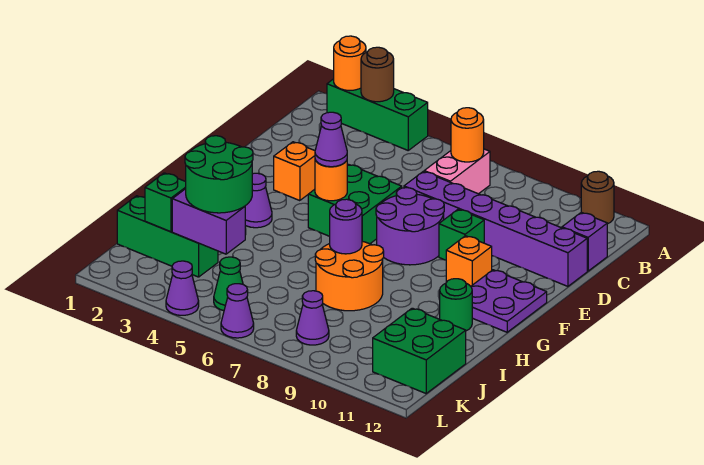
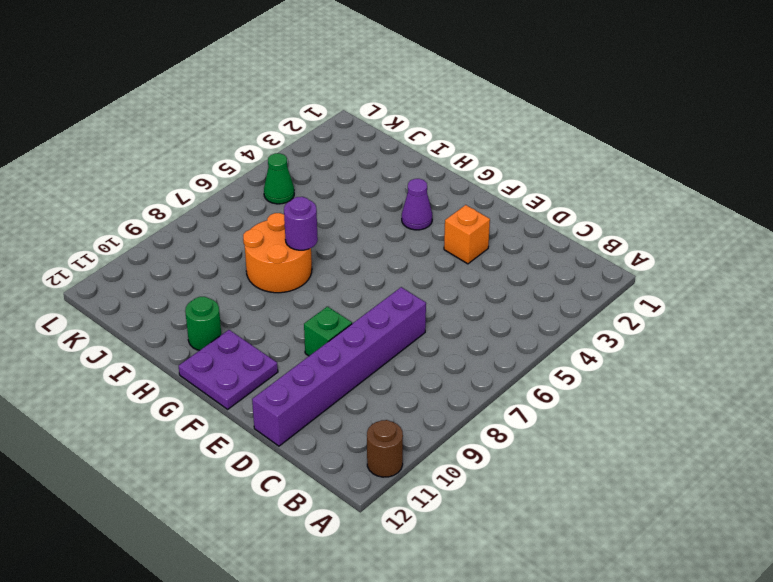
none -> green brick A2:A4 level 1
none -> pink brick B7:C7 level 1
none -> purple brick C12 level 1

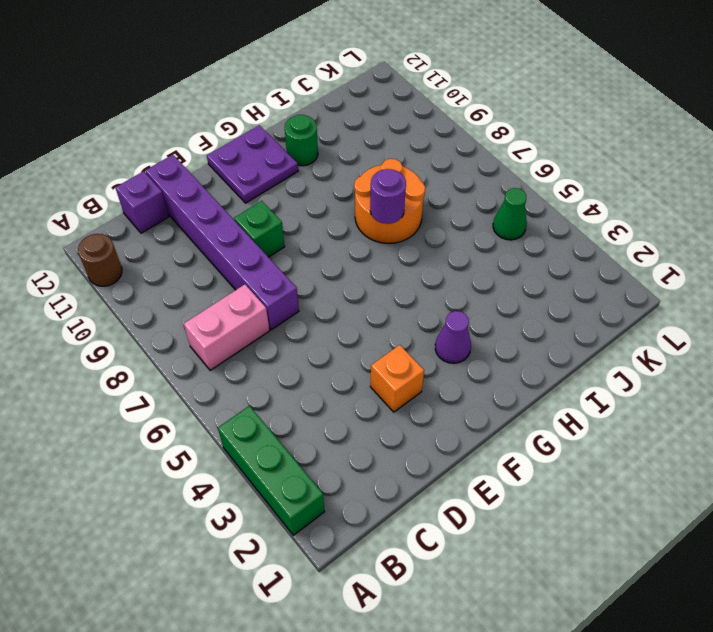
none -> green brick E5:F6 level 1
none -> purple round brick E7:F8 level 1
none -> orange brick F10 level 1

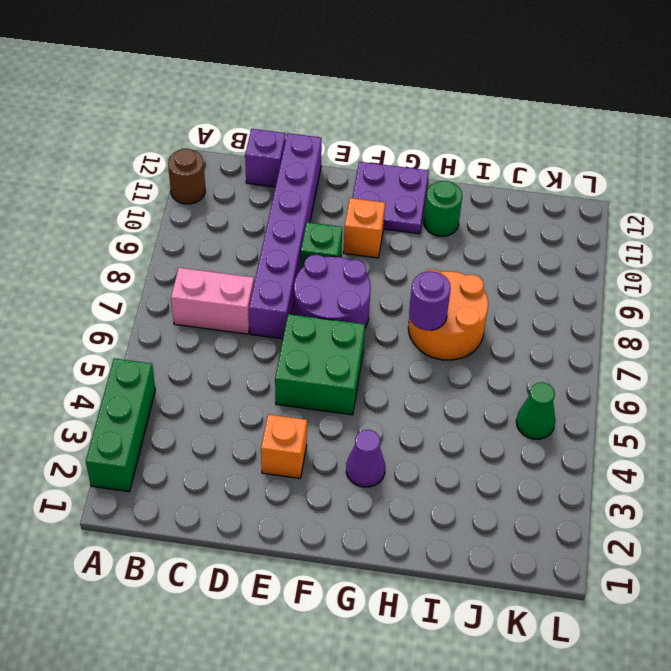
none -> green brick J1:J3 level 1
none -> green brick J11:K12 level 1
none -> purple cone K8 level 1

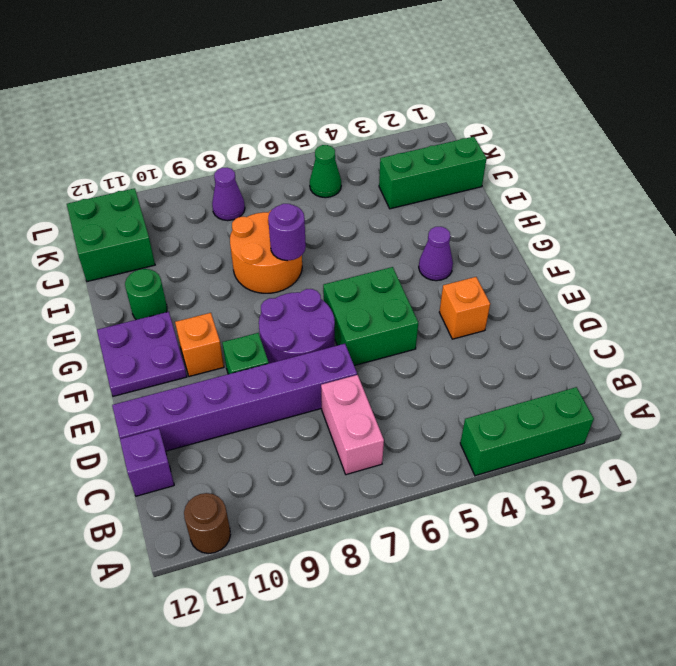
none -> purple cone L4 level 1
none -> purple cone L6 level 1
none -> orange round brick A2 level 2

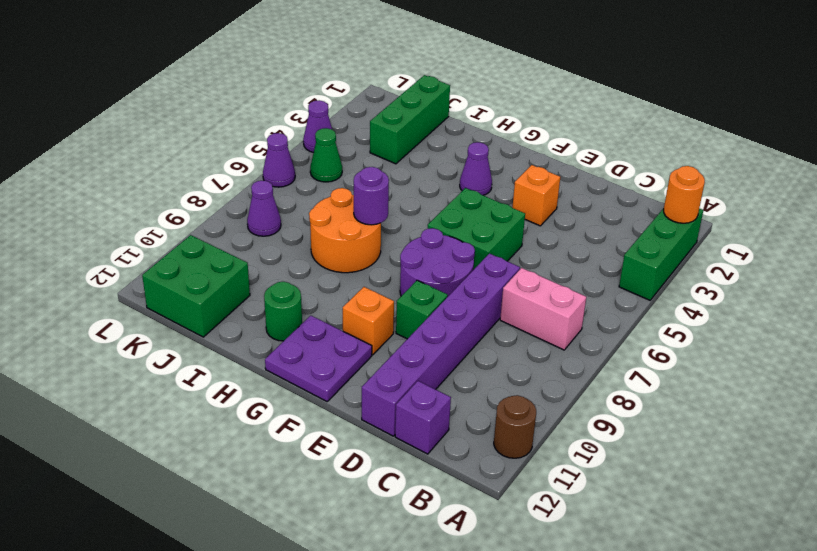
none -> brown round brick A3 level 2
none -> orange round brick B7 level 2
none -> orange round brick F5 level 2

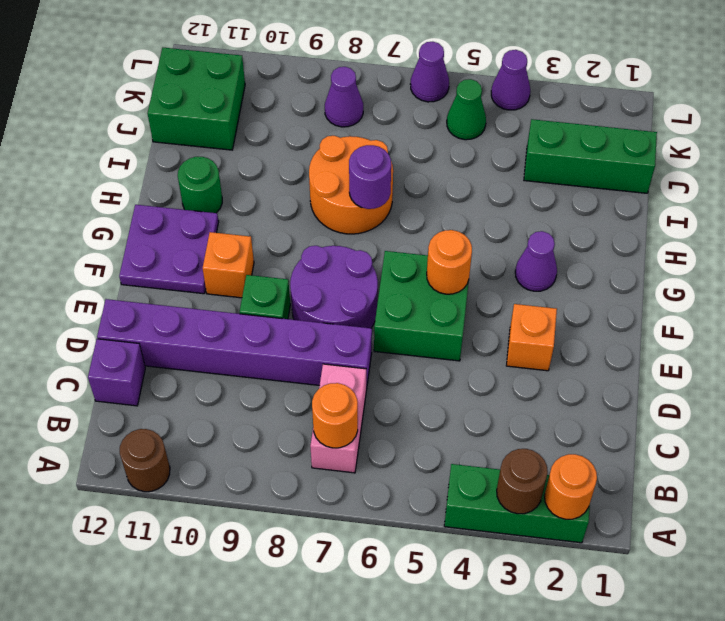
none -> green brick J2 level 2
none -> purple brick J3:J4 level 2
none -> purple cone F5 level 3

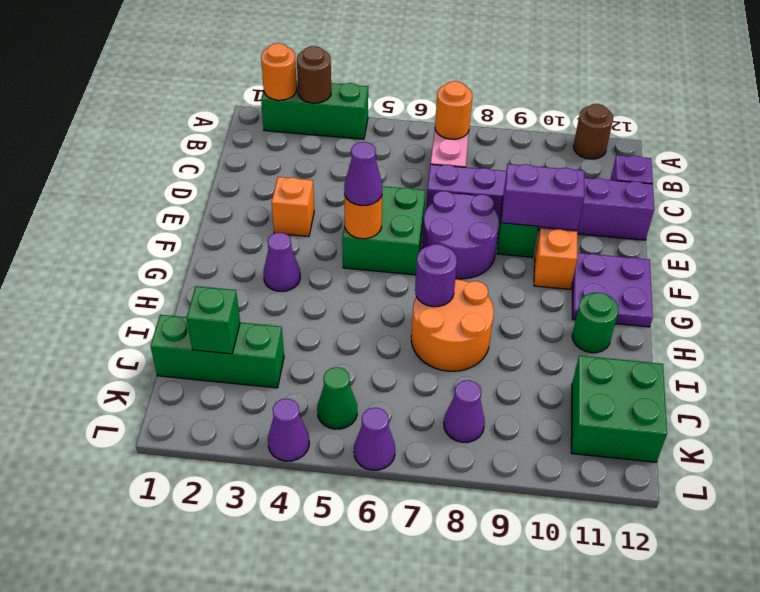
purple brick E9:E10 level 2 -> purple brick J3:J4 level 2
none -> green round brick I3:J4 level 3

